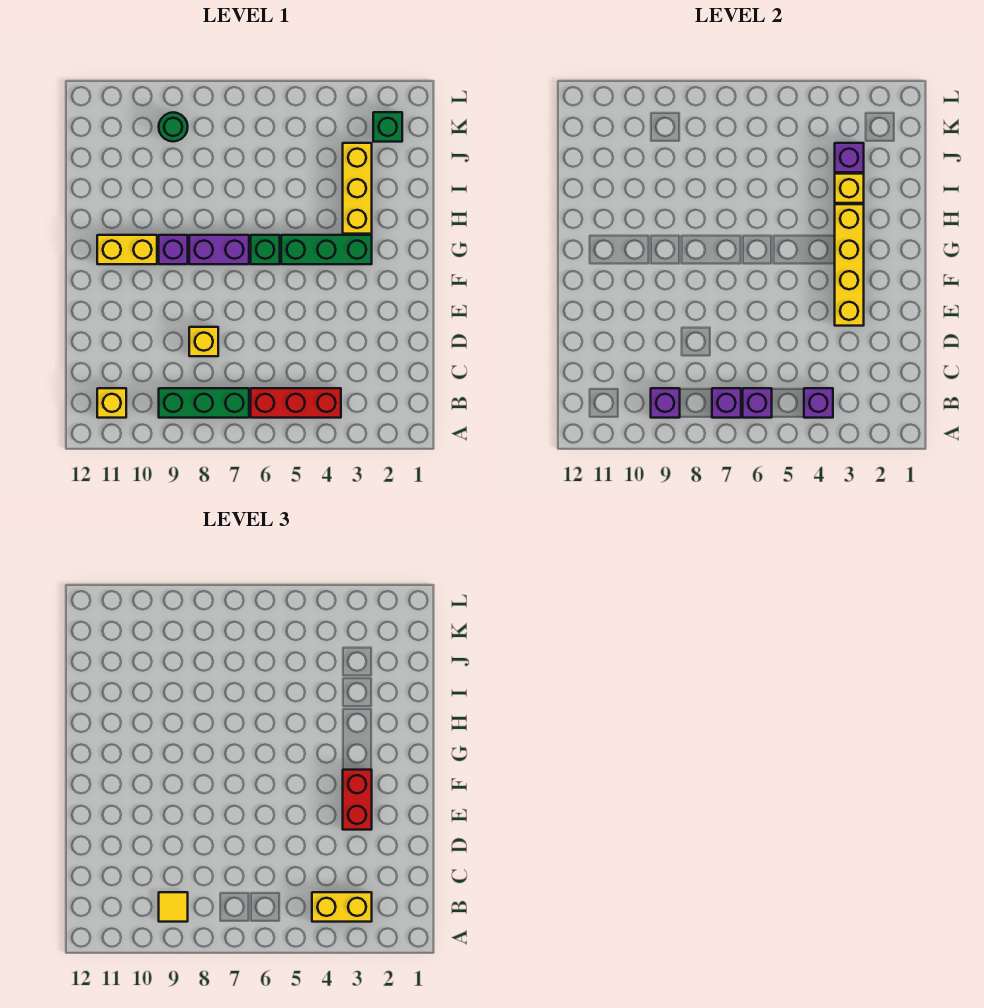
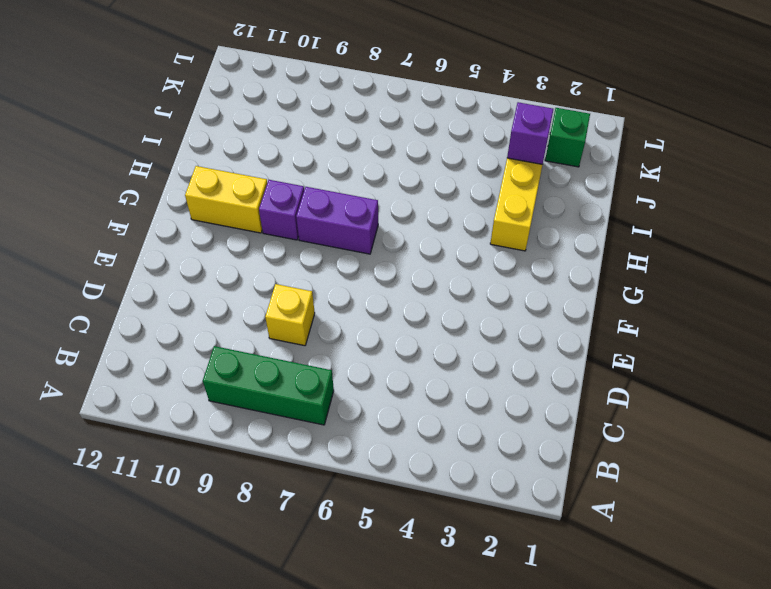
none -> red brick B4:B6 level 1
none -> yellow brick B11 level 1
none -> green brick G3:G5 level 1

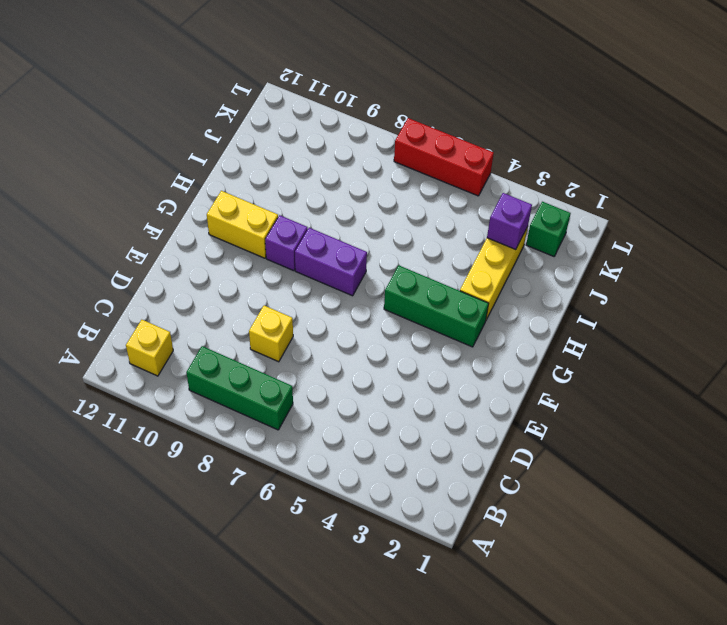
red brick L5:L7 level 1 -> red brick B4:B6 level 1
none -> green brick G6 level 1
none -> green round brick K9 level 1
none -> purple brick B4 level 2

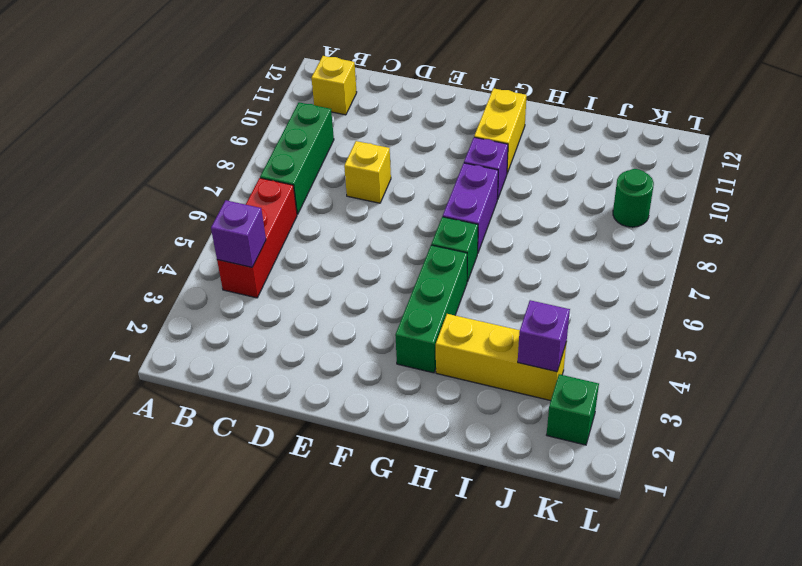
none -> purple brick B6 level 2
none -> purple brick B7 level 2
none -> purple brick B9 level 2

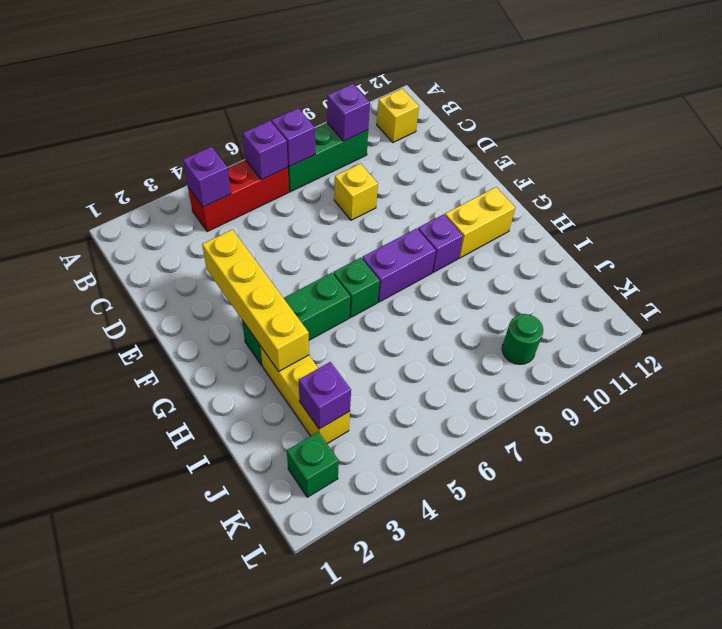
none -> yellow brick I3 level 2
none -> yellow brick B3:B4 level 3
none -> yellow tile B9 level 3

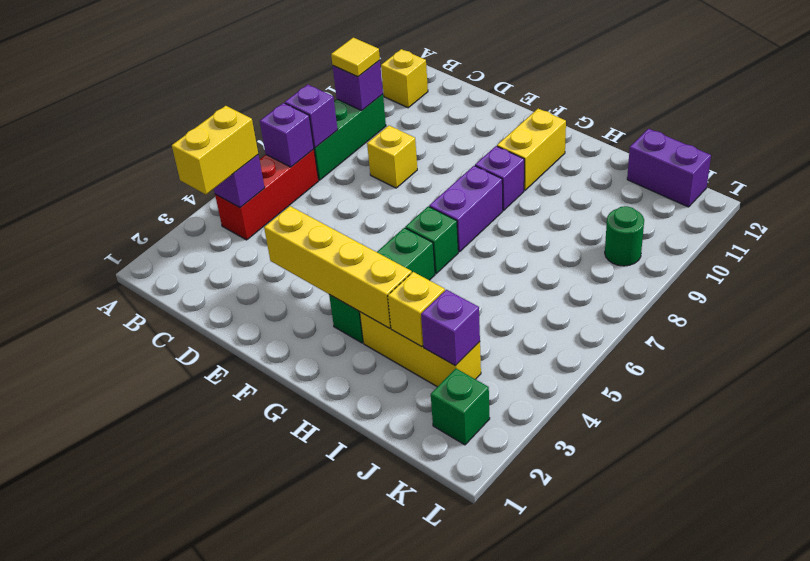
purple brick J12:K12 level 1 -> none
none -> red brick E3:F3 level 3

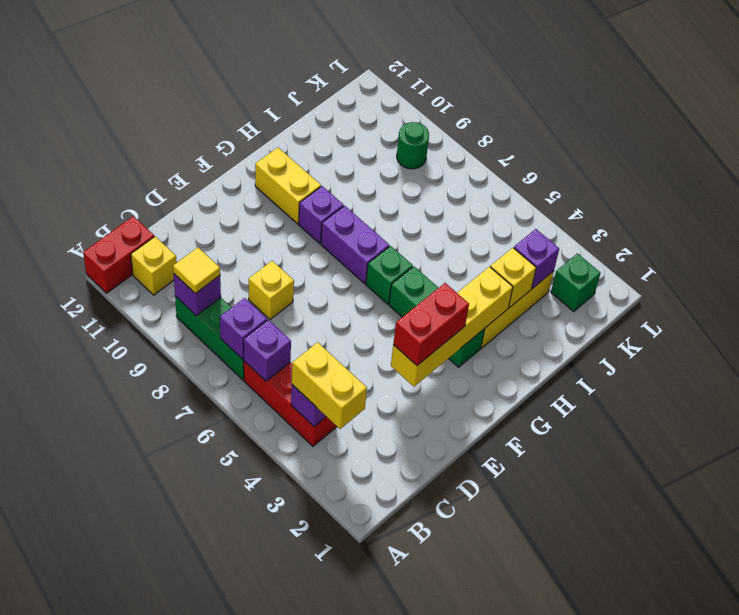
red brick A12:B12 level 1 -> none

